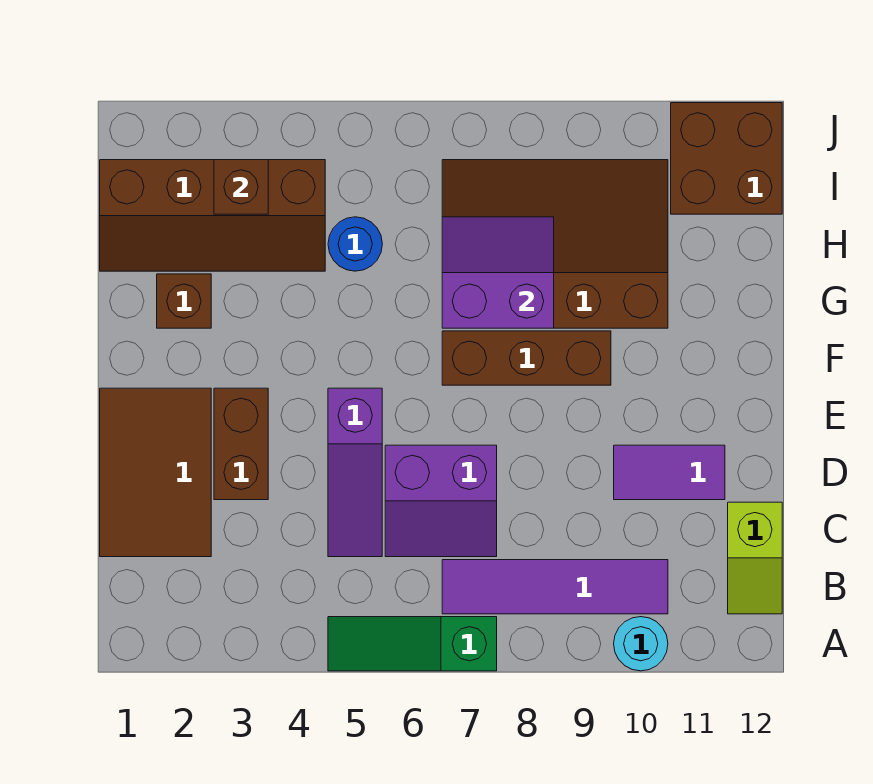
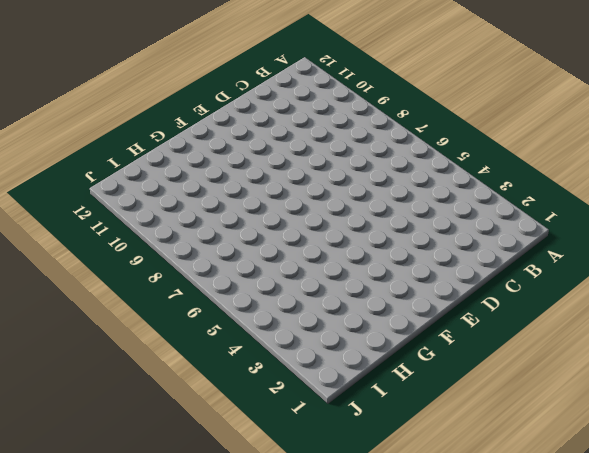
none -> green slope A5:A7 level 1 top 7
none -> cyan round brick A10 level 1
none -> purple tile B7:B10 level 1

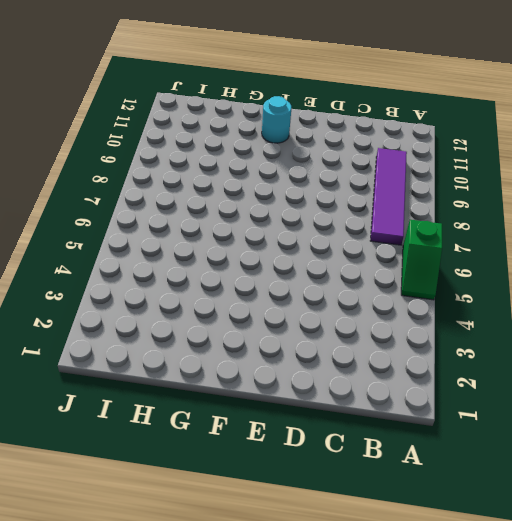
green slope A5:A6 level 1 top 6 -> green slope A5:A7 level 1 top 7
cyan round brick F11 level 1 -> cyan round brick A10 level 1
none -> lime slope B12:C12 level 1 top C
none -> brown tile C1:E2 level 1
none -> purple slope C5:E5 level 1 top E

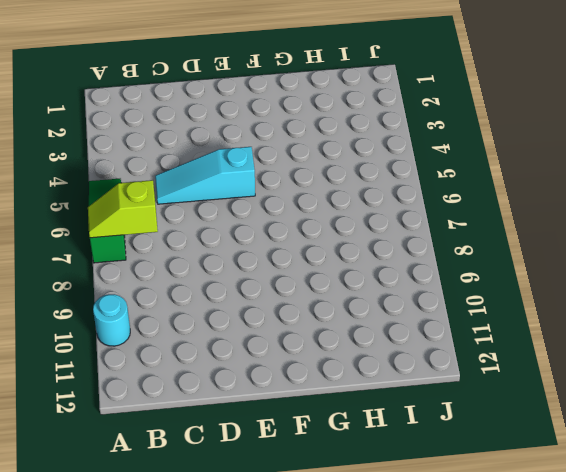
lime slope A7:B7 level 2 top B -> lime slope B12:C12 level 1 top C
cyan slope C5:E5 level 1 top E -> purple slope C5:E5 level 1 top E
none -> purple tile B7:B10 level 1
none -> brown tile C1:E2 level 1
none -> purple slope C6:D7 level 1 top D

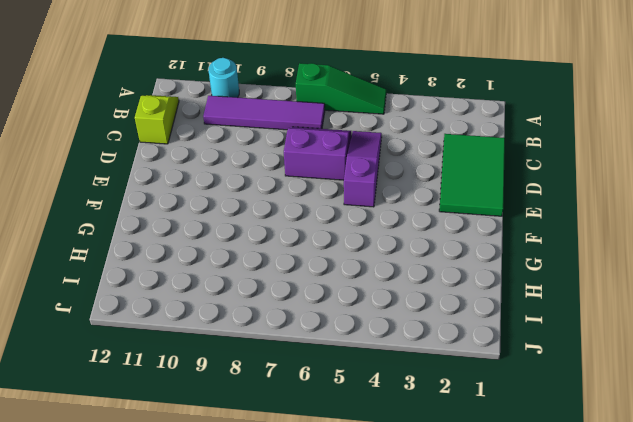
green tile C1:E2 level 1 -> brown tile C1:E2 level 1
none -> brown brick D3:E3 level 1
none -> purple tile D10:D11 level 1
none -> brown brick F7:F9 level 1

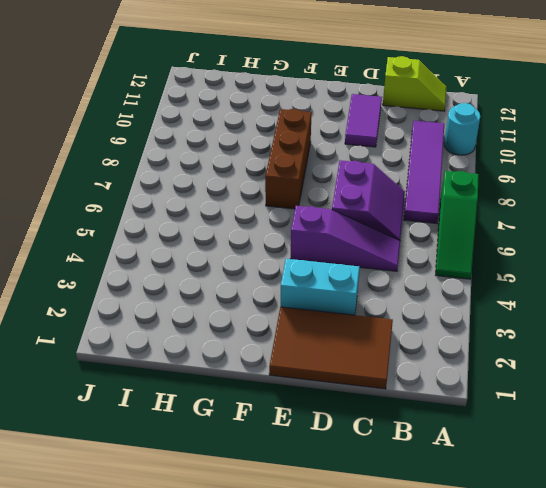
cyan brick D3:E3 level 1 -> brown brick D3:E3 level 1
none -> brown brick G2 level 1
none -> brown slope G7:I10 level 1 top G
none -> brown slope H1:I4 level 1 top I

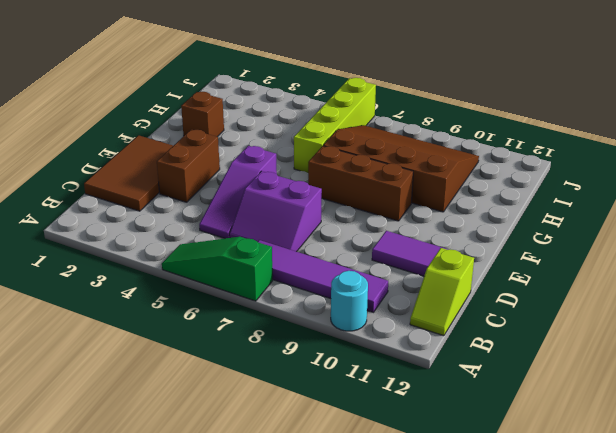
lime brick G6:J6 level 1 -> none
none -> brown slope H1:I4 level 1 top I
none -> blue round brick H5 level 1
none -> brown brick I11:J12 level 1

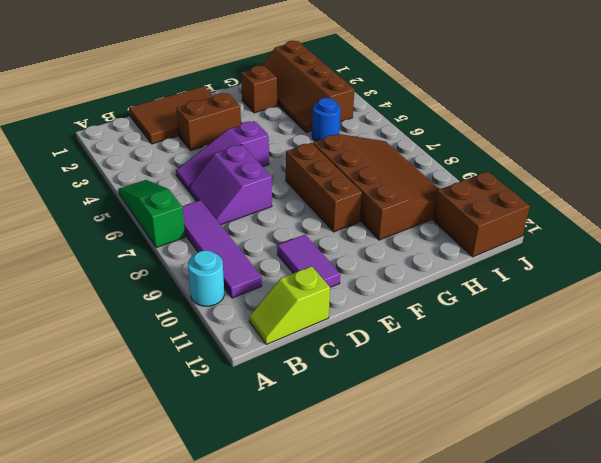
none -> purple slope G7:H8 level 2 top G
none -> brown brick I3 level 2

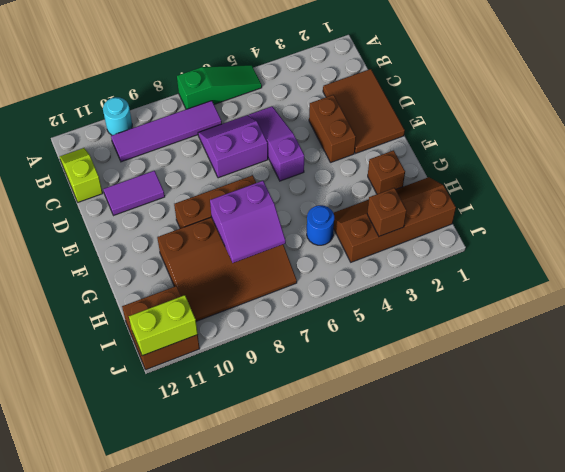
lime brick J11:J12 level 2 -> none

